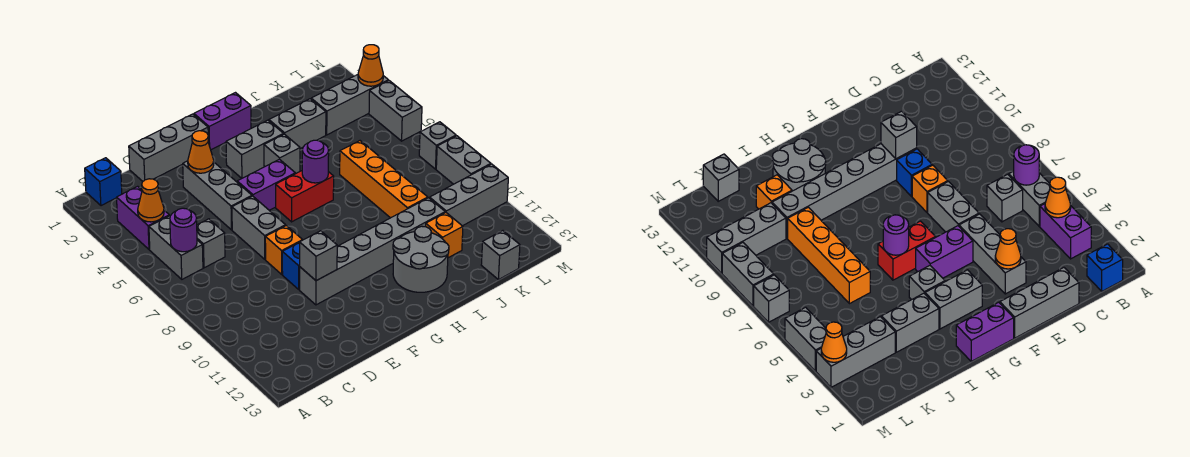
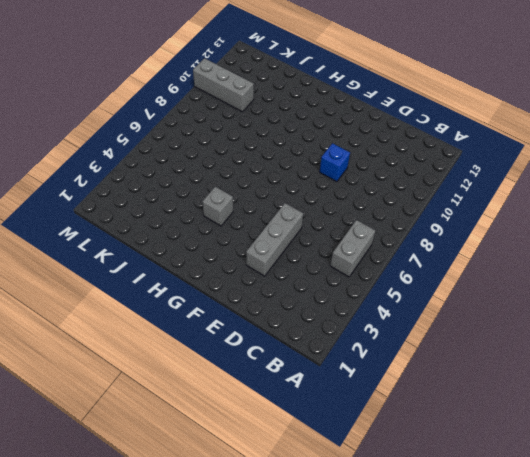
none -> blue brick B1 level 1
none -> purple brick B3:B4 level 1
none -> grey brick C6 level 1
none -> grey brick D1:F1 level 1

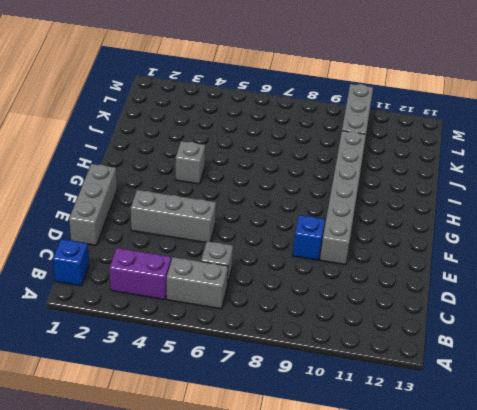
none -> grey brick E6:E7 level 1
none -> orange brick E8 level 1
none -> purple brick F5:G5 level 1
none -> purple brick G1:H1 level 1

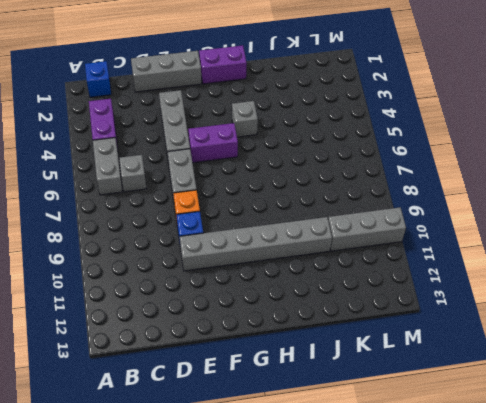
none -> grey brick G3:H3 level 1
none -> red brick G6:H6 level 1
none -> grey round brick H11:I12 level 1
none -> grey brick I3:J3 level 1

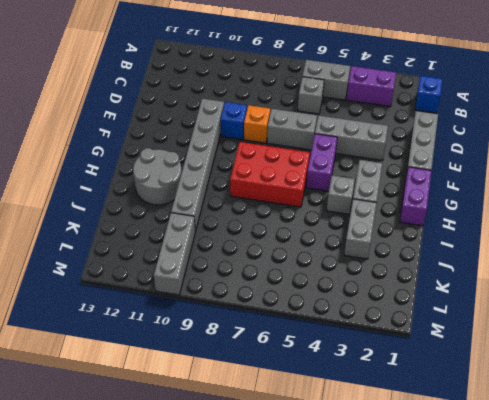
red brick G6:H8 level 1 -> red brick G6:H6 level 1
none -> orange brick J6:J9 level 1
none -> orange brick J11 level 1
none -> grey brick K3:M3 level 1
none -> grey brick K13 level 1

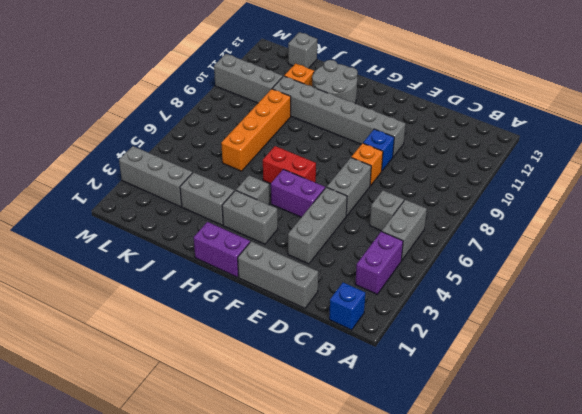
none -> grey brick M4:M5 level 1
none -> grey brick M7 level 1
none -> grey brick M8:M9 level 1
none -> orange cone B4 level 2

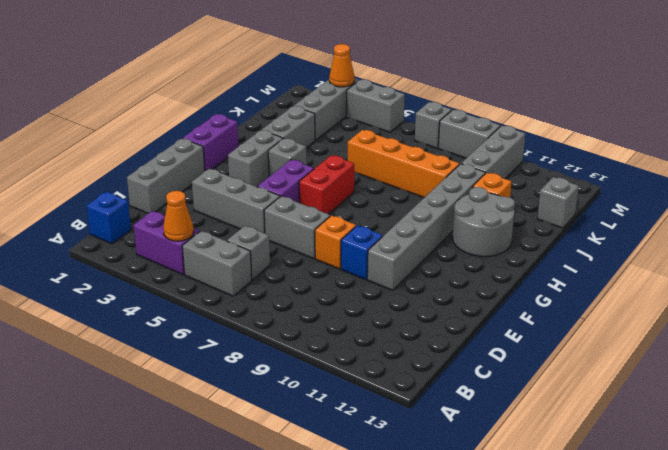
none -> purple round brick B6 level 2
none -> orange cone E3 level 2
none -> grey brick E10 level 2
none -> purple round brick H6 level 2

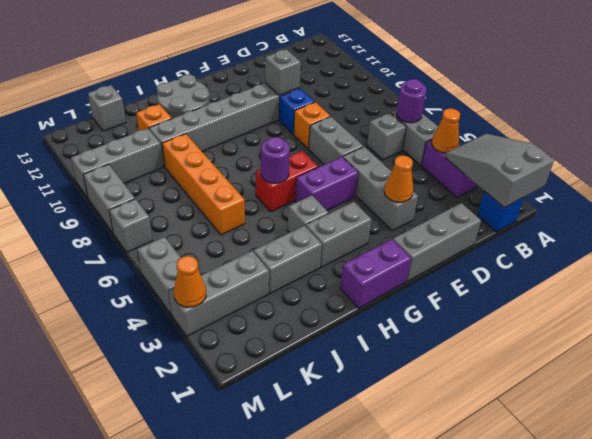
grey slope A1:B3 level 2 top 1 -> none

